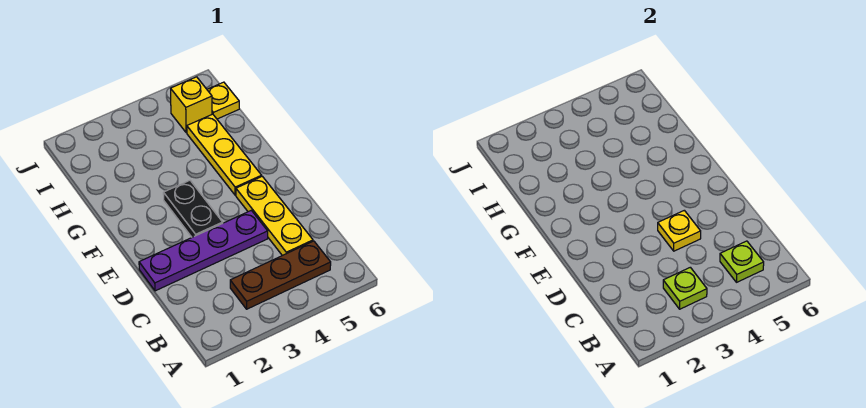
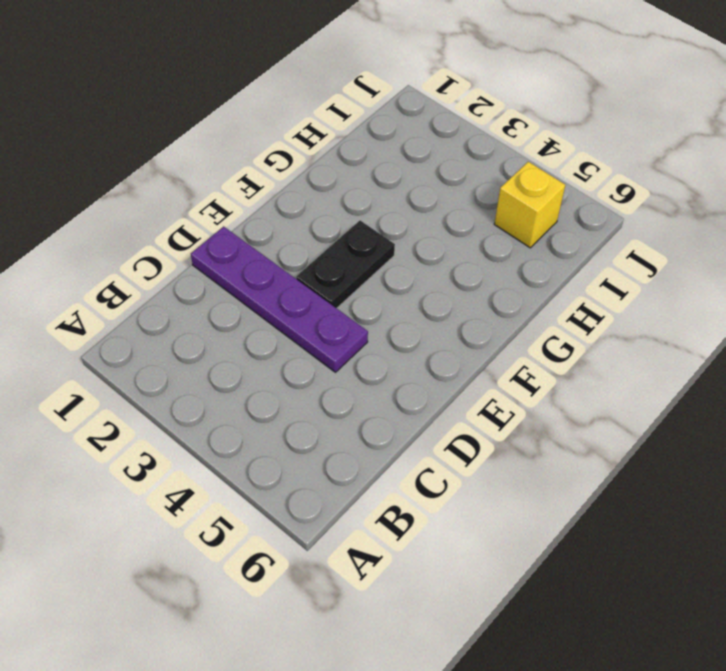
none -> brown plate B3:B5 level 1
none -> yellow plate C5:E5 level 1

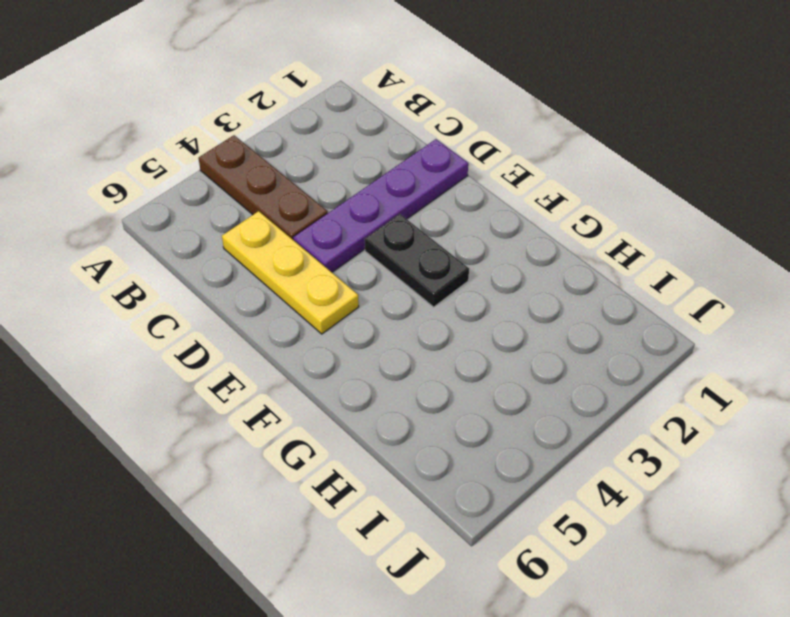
brown plate A4:C4 level 1 -> brown plate B3:B5 level 1
none -> yellow plate F5:H5 level 1
none -> yellow brick I5 level 1

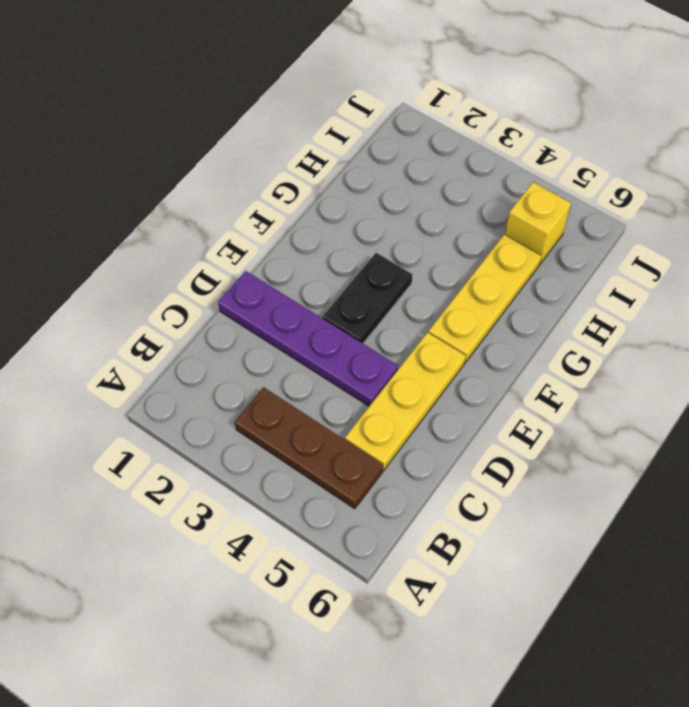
none -> yellow plate I6 level 1
none -> lime plate B3 level 2

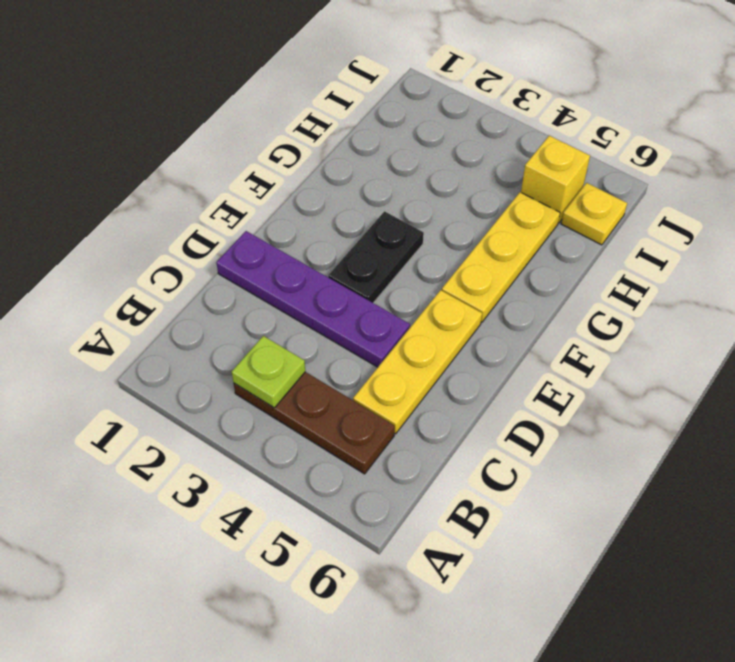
none -> lime plate B5 level 2
none -> yellow plate D4 level 2

